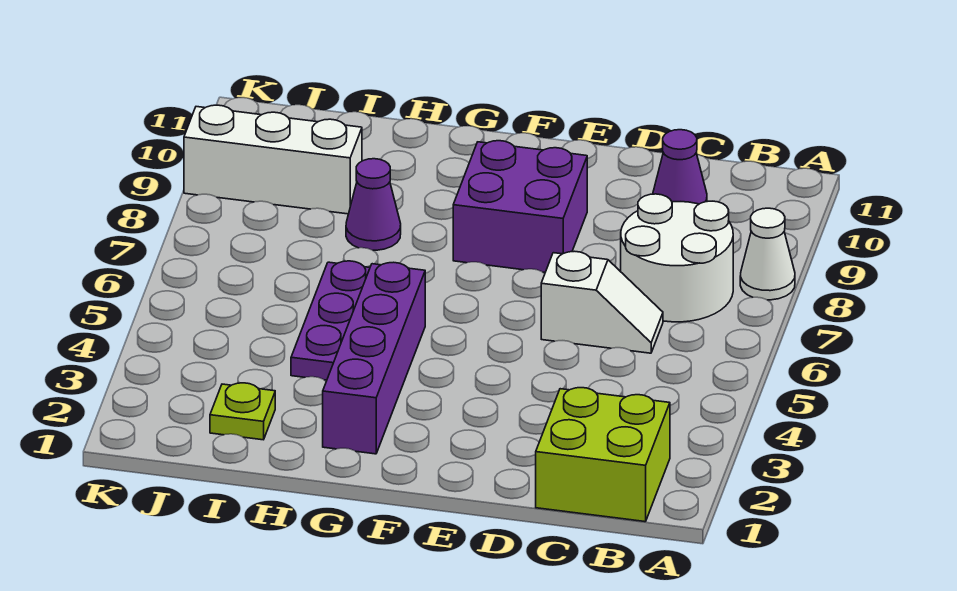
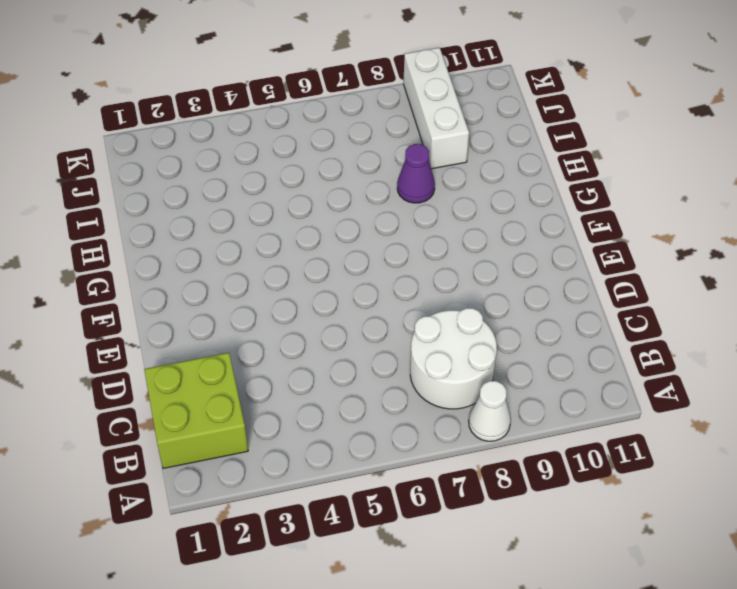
none -> white slope C6:D6 level 1 top D
none -> purple cone C10 level 1

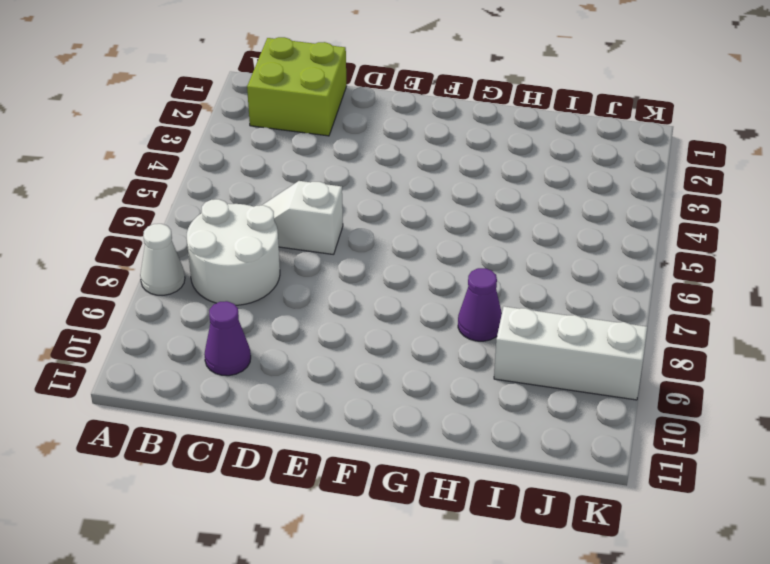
none -> purple brick E8:F9 level 1
none -> purple brick G2:G5 level 1

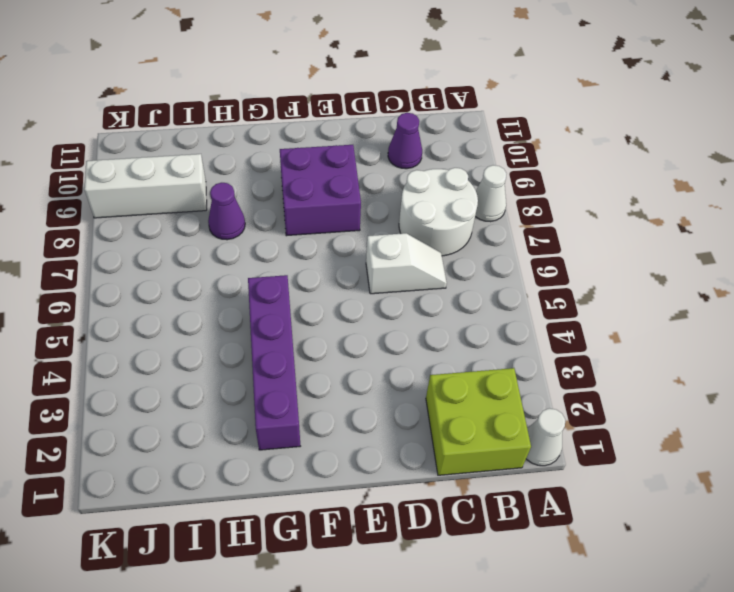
white cone A1 level 1 -> none
none -> purple plate H4:H6 level 1
none -> lime plate I2 level 1

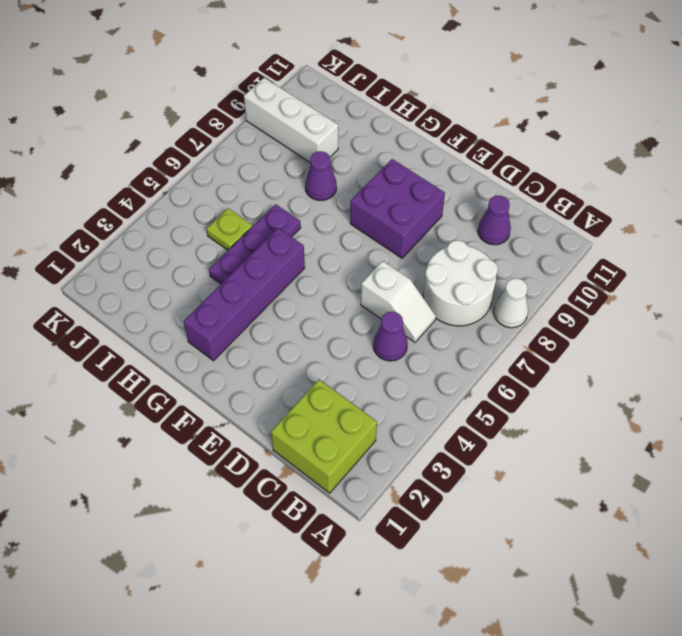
purple cone C5 level 1 -> none
lime plate I5 level 1 -> lime plate I2 level 1

